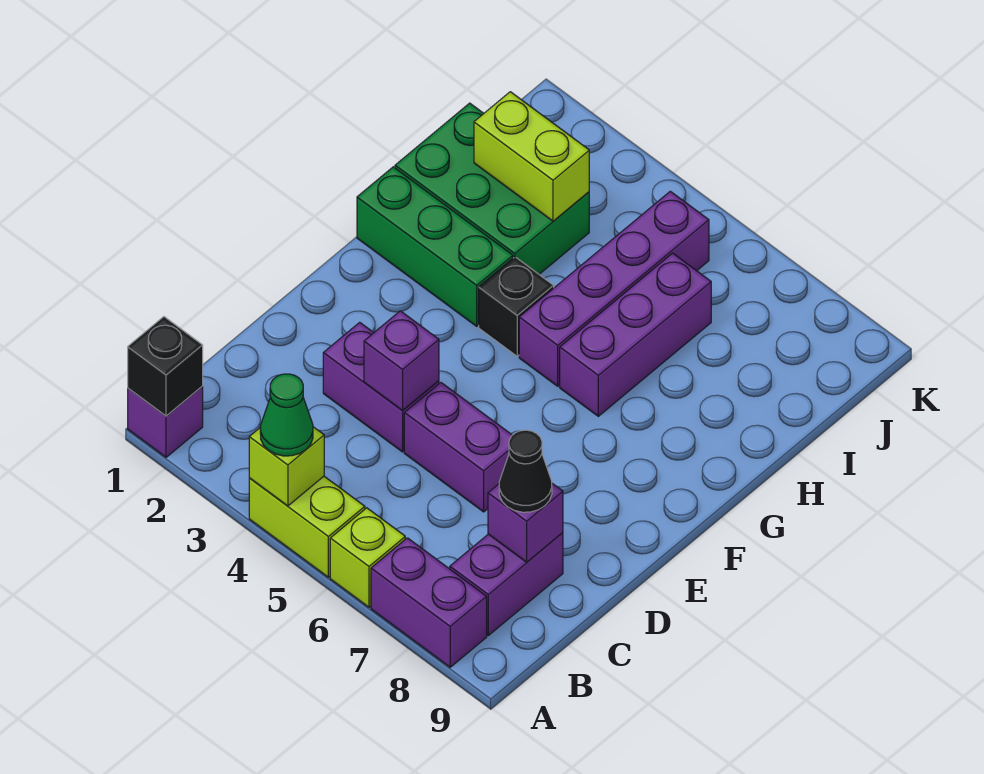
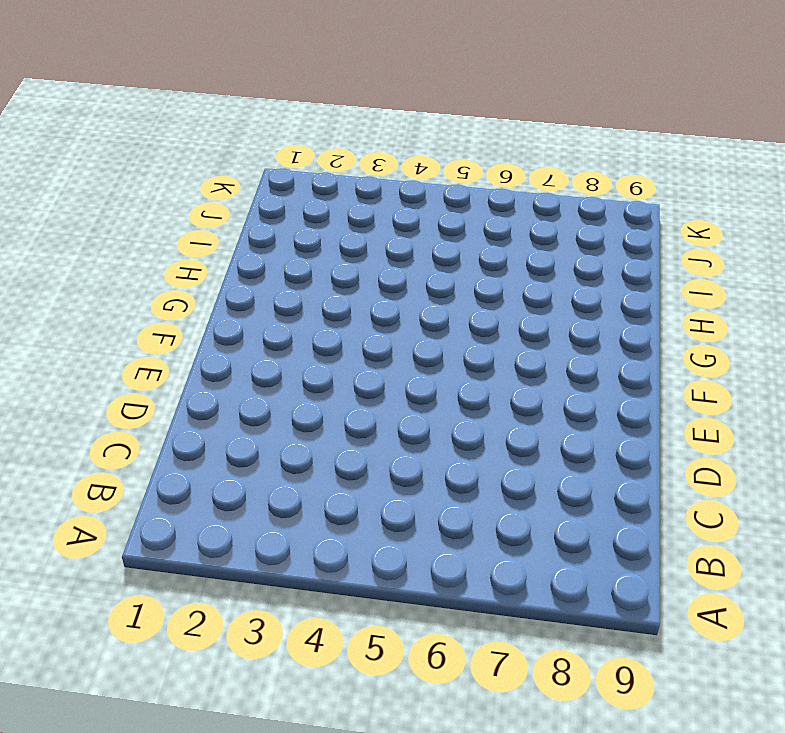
none -> purple brick A1 level 1
none -> lime brick A4:A5 level 1
none -> lime brick A6 level 1

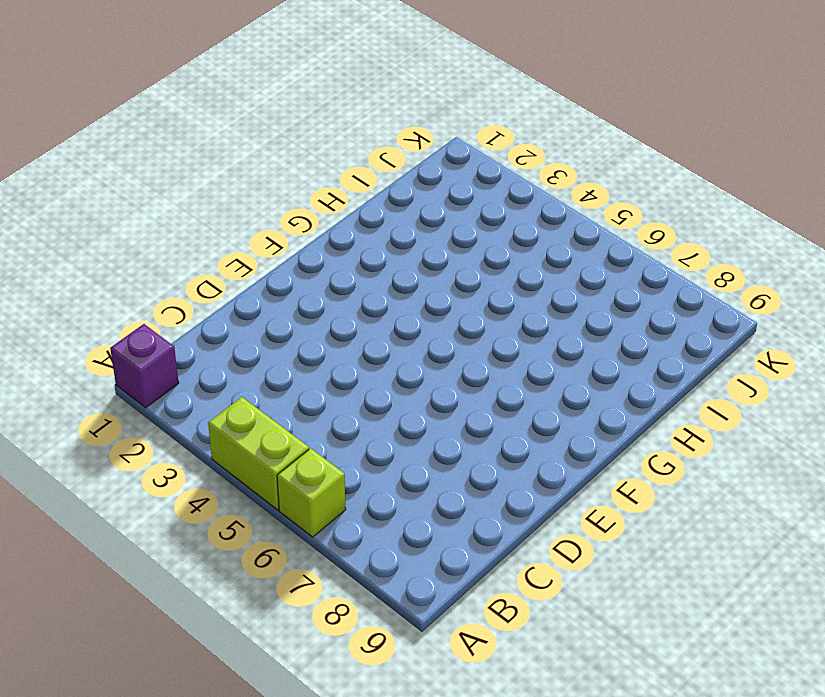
none -> purple brick A7:A8 level 1
none -> purple brick B8:C8 level 1
none -> purple brick D3:D4 level 1

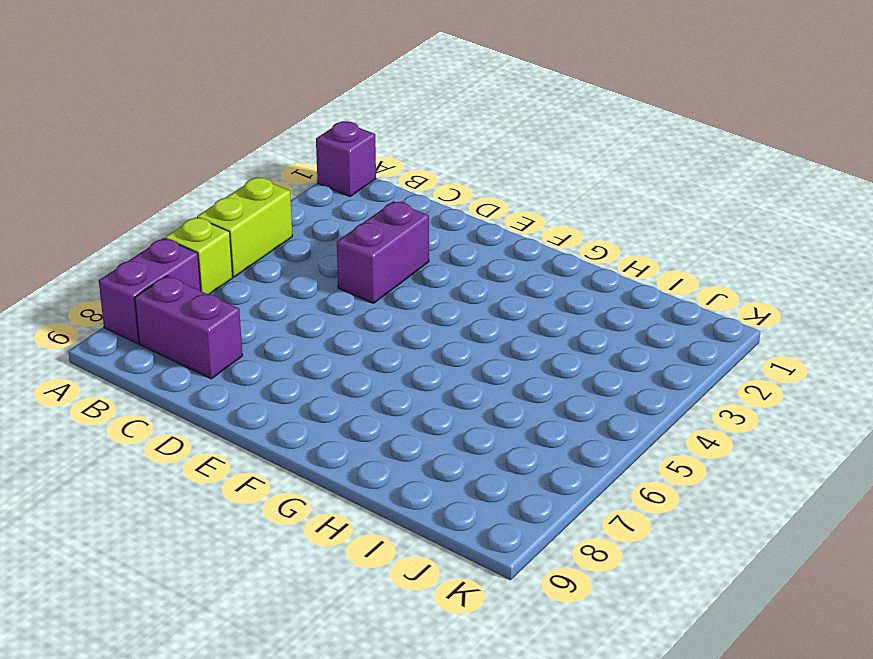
none -> purple brick D5:D6 level 1
none -> green brick G1:G3 level 1
none -> black brick G4 level 1

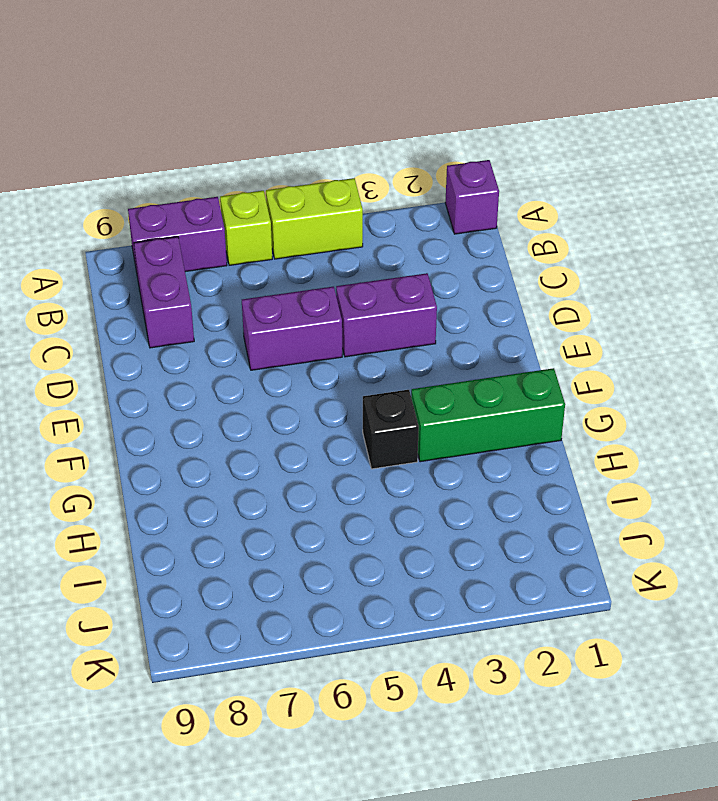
none -> purple brick G5:J5 level 1
none -> purple brick G6:I6 level 1
none -> green brick H1:I3 level 1

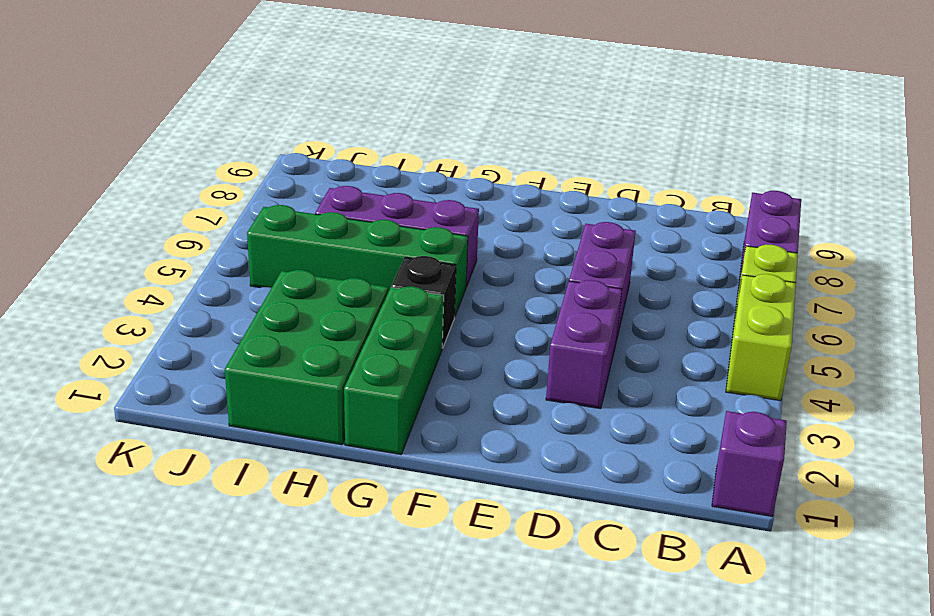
green brick G5:J5 level 1 -> purple brick G5:J5 level 1
none -> purple brick B8:C8 level 1
none -> black brick A1 level 2
none -> lime brick A4 level 2

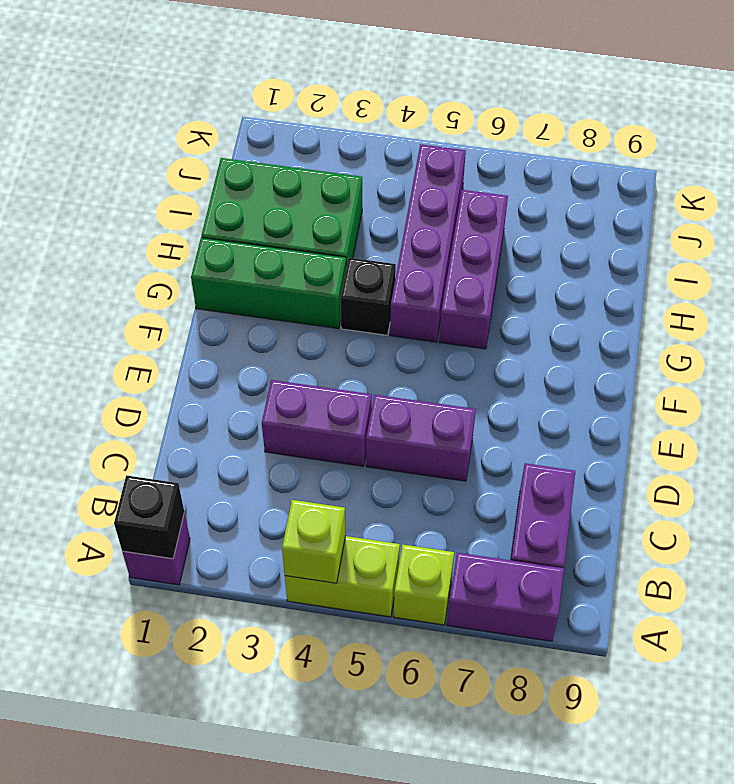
none -> purple brick C8 level 2
none -> purple brick D4 level 2
none -> lime brick I2:I3 level 2

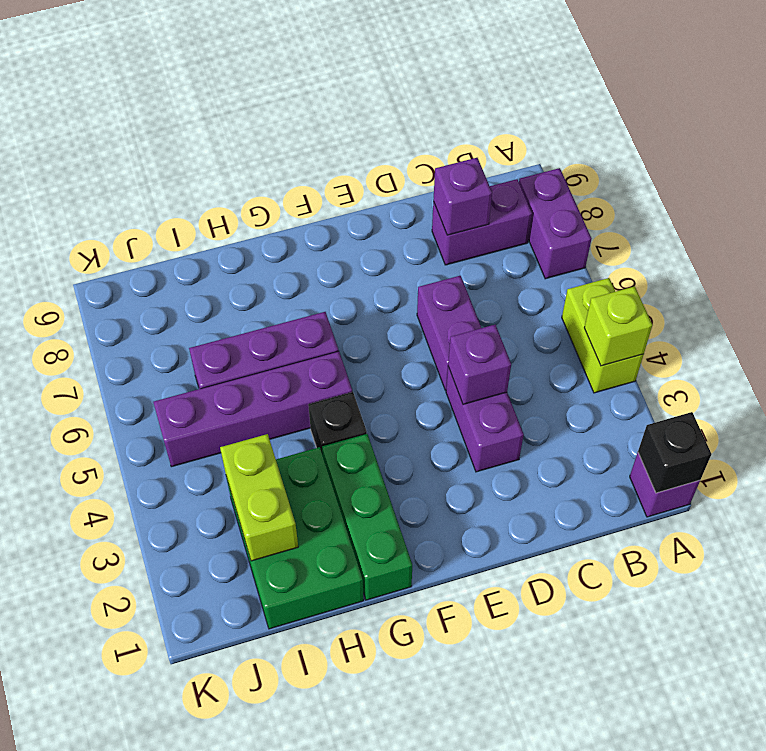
none -> lime brick A6 level 1
none -> green cone A4 level 3
none -> black cone C8 level 3

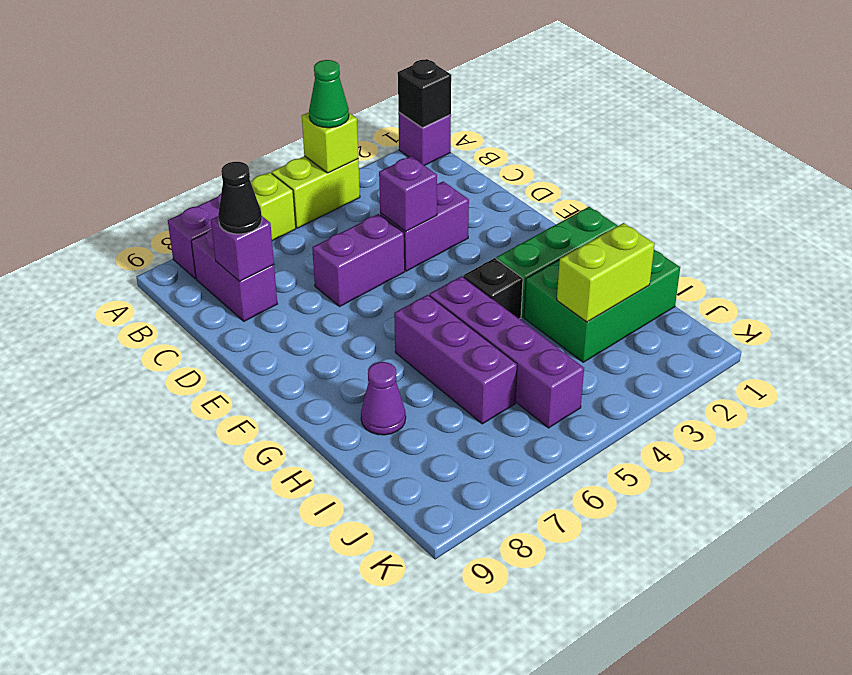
purple cone H8 level 1 -> none

